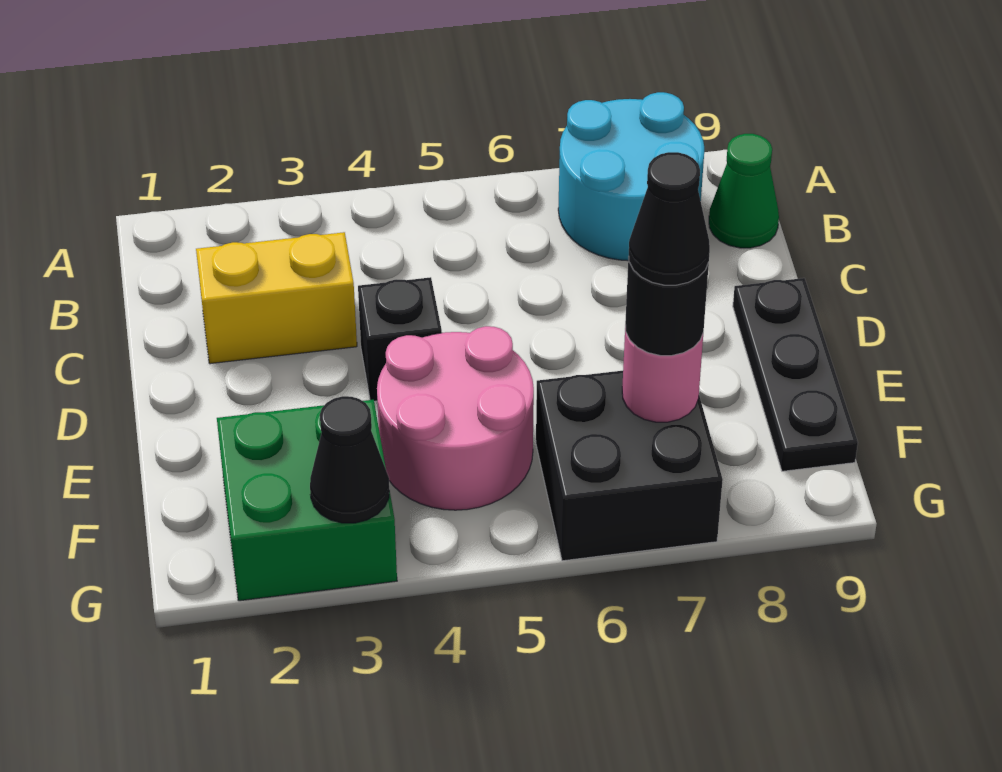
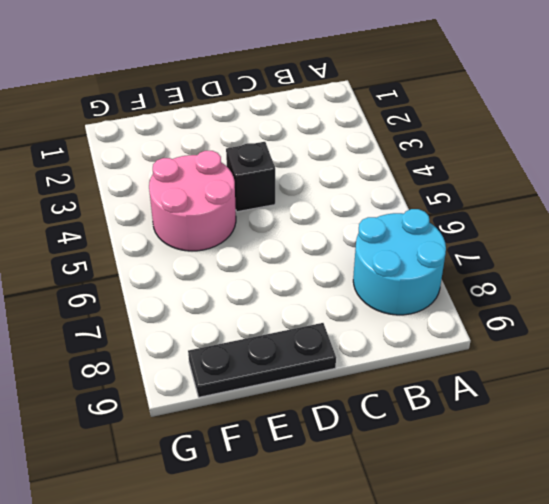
none -> green cone B9 level 1
none -> yellow brick C2:C3 level 1
none -> green brick F2:G3 level 1

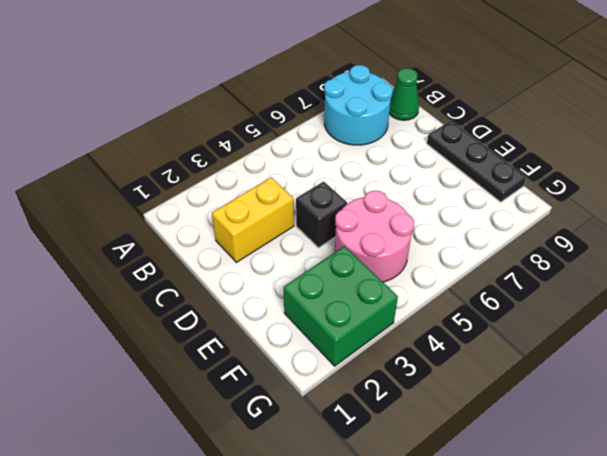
none -> black brick F6:G7 level 1
none -> pink round brick F7 level 2
none -> black cone G3 level 2

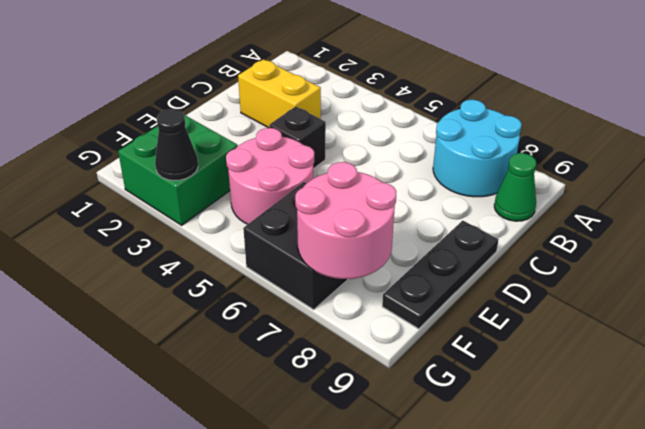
pink round brick F7:G8 level 2 -> pink round brick F7 level 2
none -> black round brick F7 level 3
none -> black cone F7 level 4

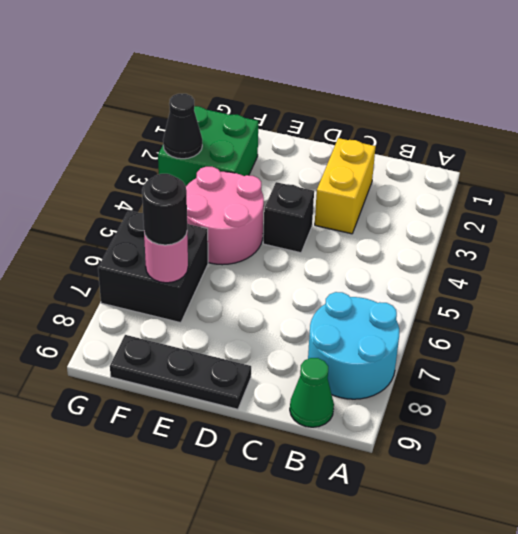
none -> black cone F7 level 4

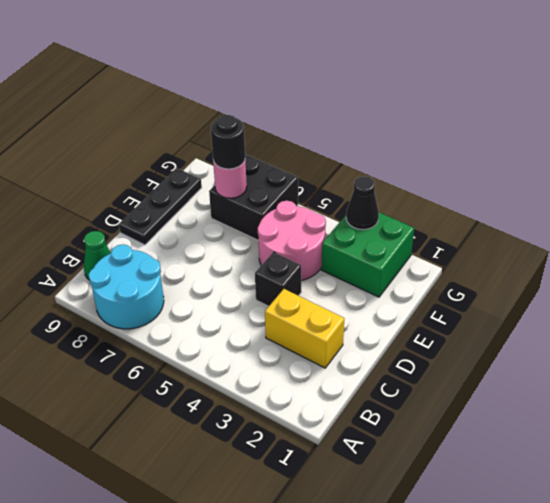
none -> black cone F7 level 4

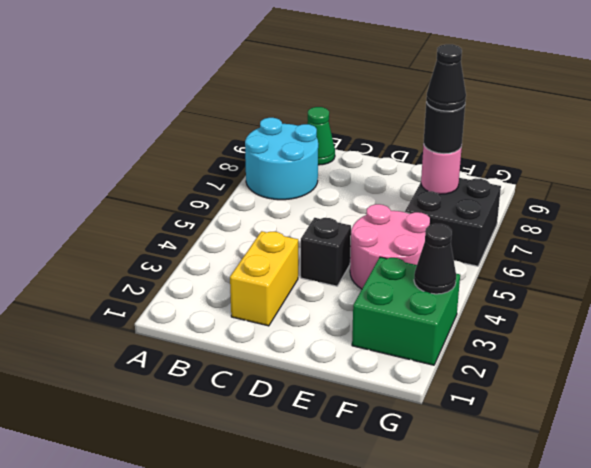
none -> black plate D9:F9 level 1

